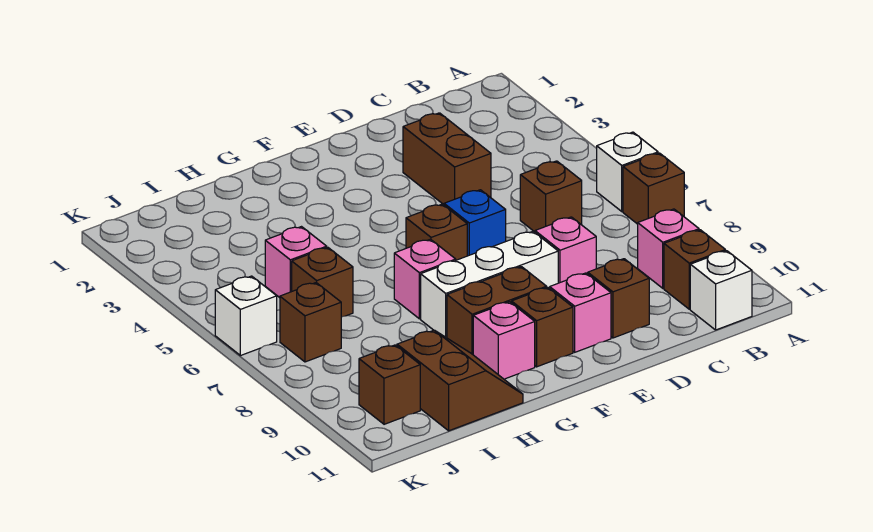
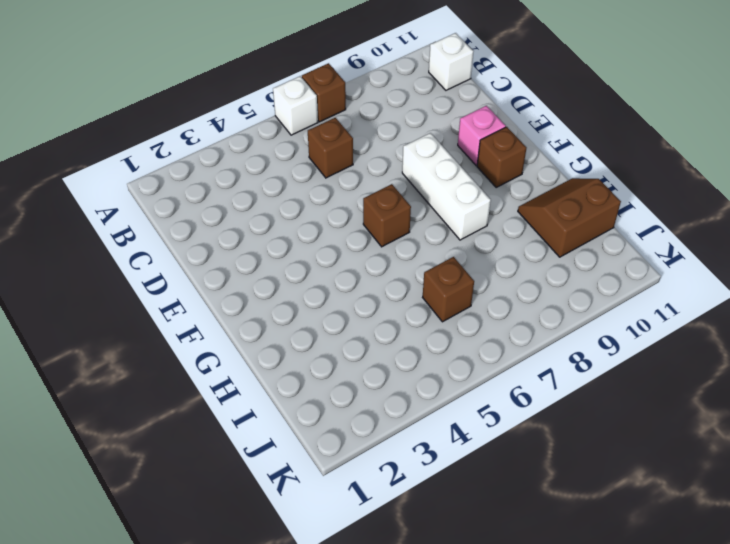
none -> pink brick B9 level 1
none -> brown brick B10 level 1
none -> brown brick D3:D4 level 1

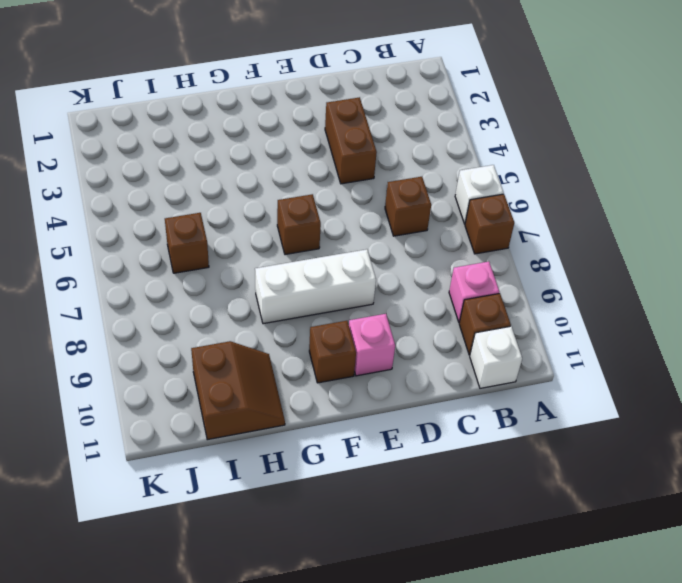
none -> pink brick D8 level 1
none -> brown brick D10 level 1
none -> blue brick E6 level 1

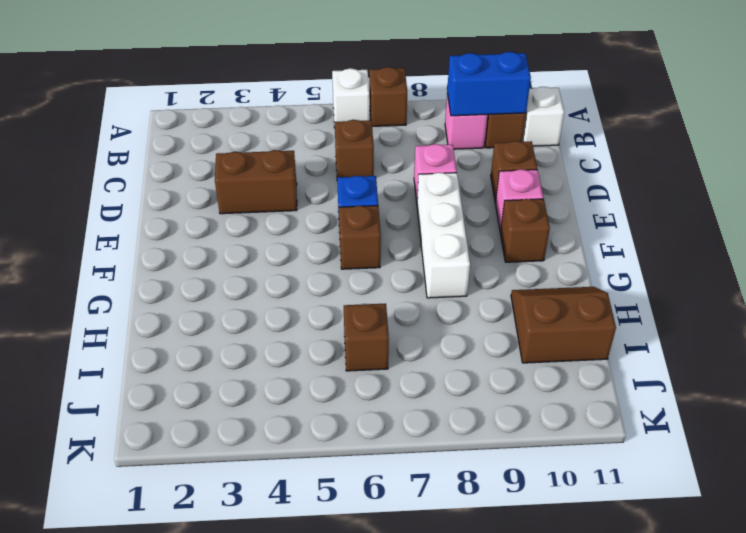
blue brick B9:B10 level 2 -> none
none -> brown brick F9:G9 level 1
none -> pink brick G7 level 1
none -> pink brick G10 level 1

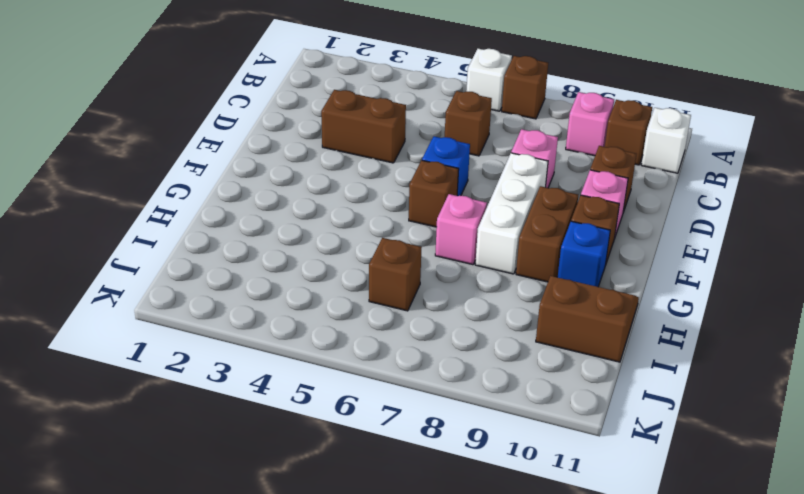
blue brick G10 level 1 -> pink brick G10 level 1
none -> pink brick I5 level 1
none -> brown brick J7 level 1
none -> brown brick J10 level 1

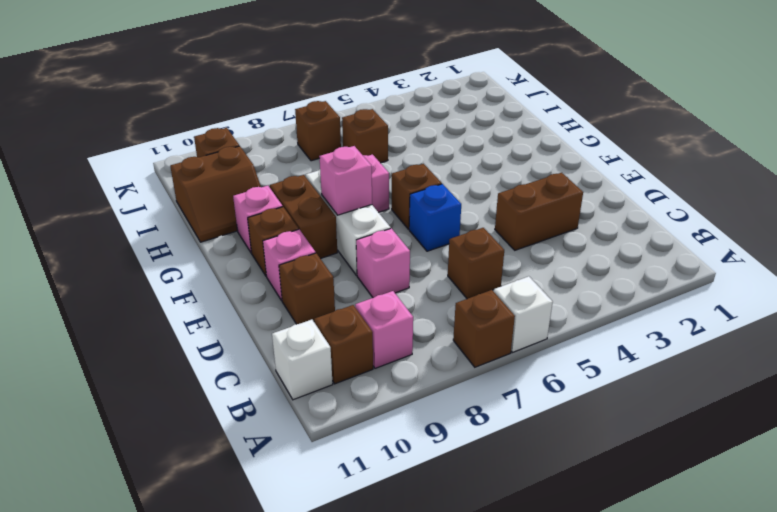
pink brick F8 level 2 -> pink brick I5 level 1
none -> white brick K6 level 1

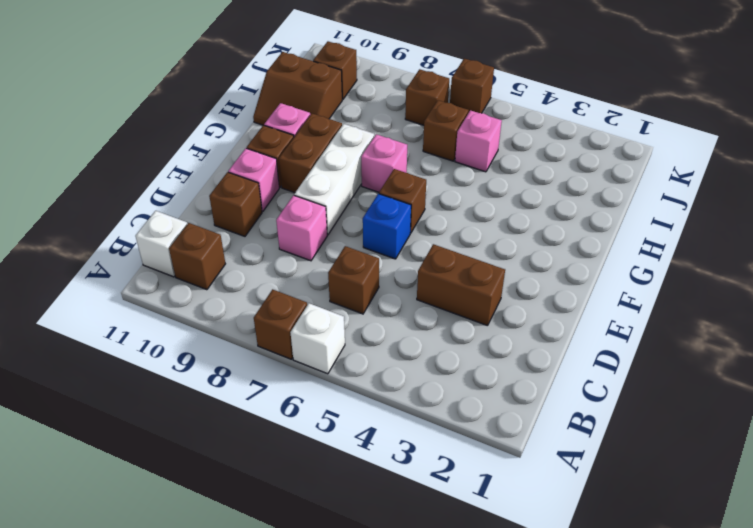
brown brick K6 level 1 -> white brick K6 level 1
none -> pink brick B9 level 1

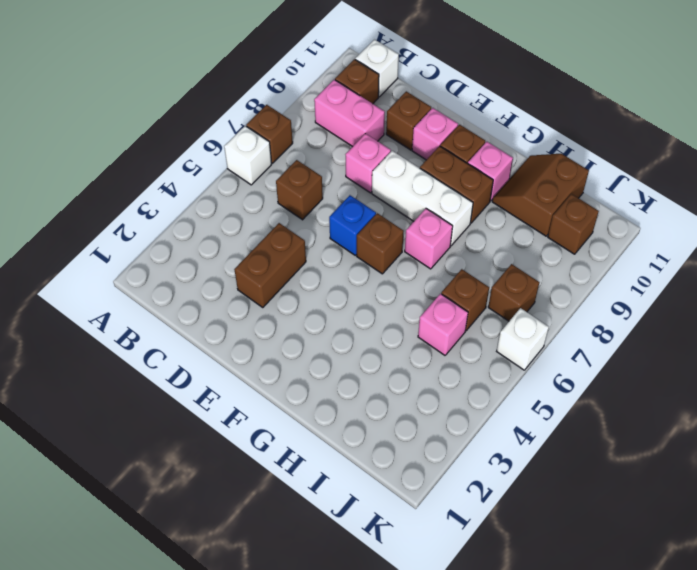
pink brick B9:C9 level 1 -> pink brick B9 level 1

